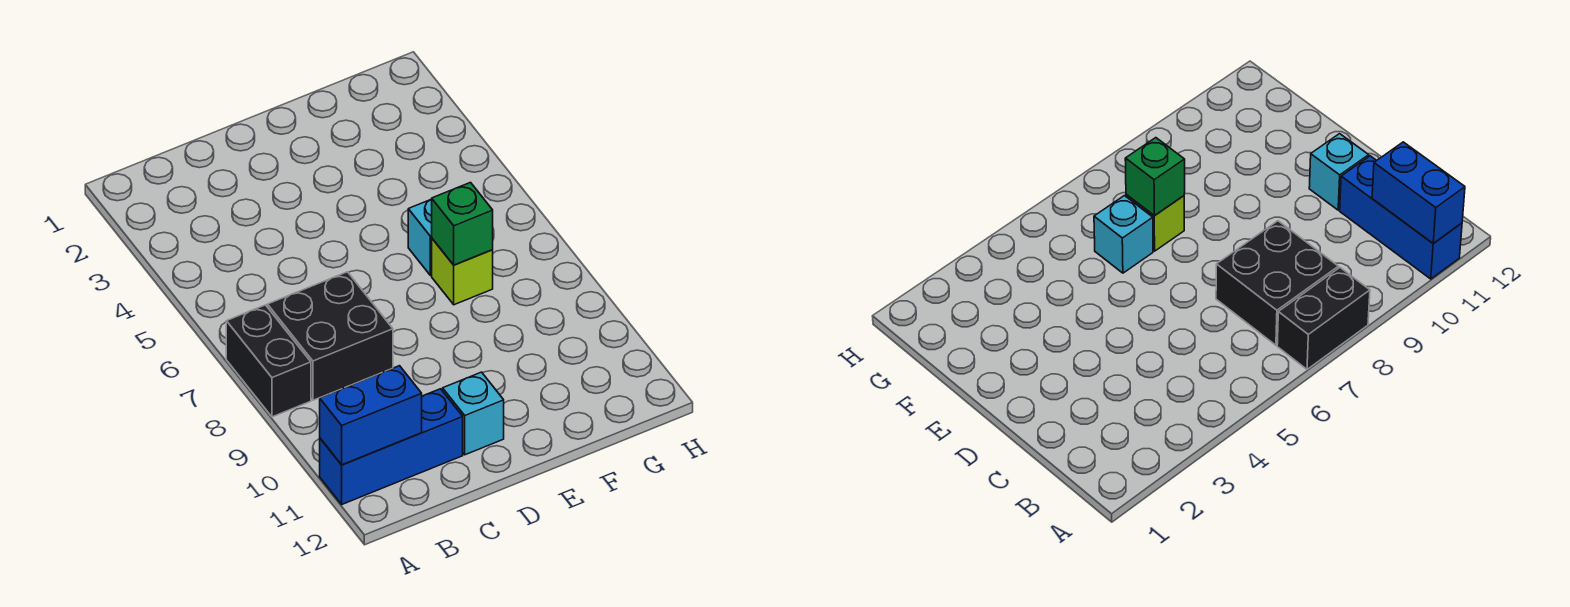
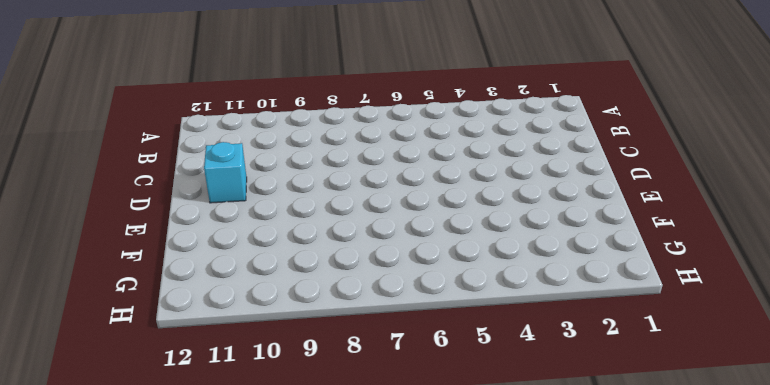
none -> black brick A7:A8 level 1
none -> blue brick A11:C11 level 1

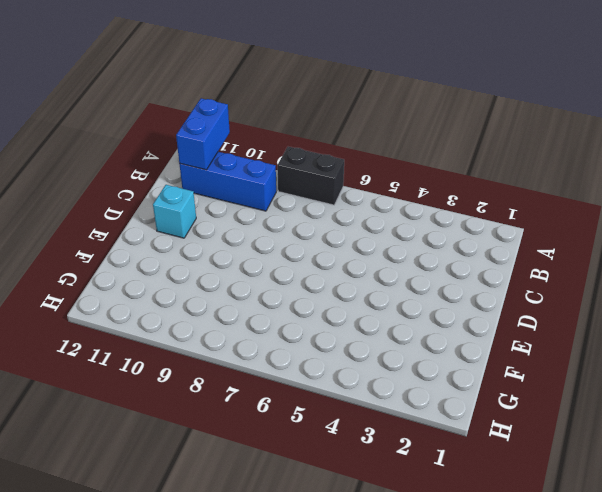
blue brick B9:B11 level 1 -> blue brick A11:C11 level 1
none -> black brick B7:C8 level 1
none -> cyan brick F6 level 1

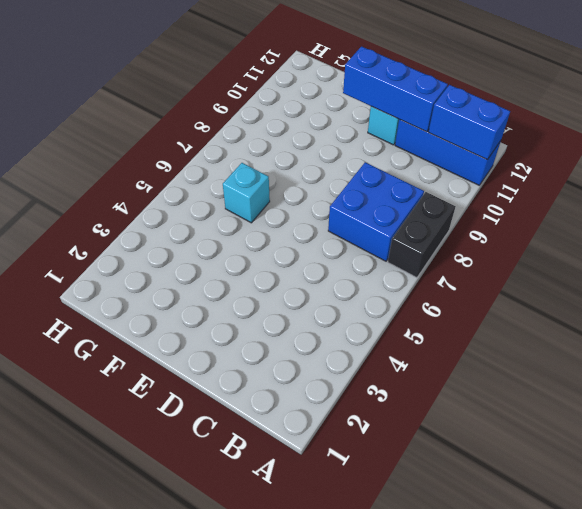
blue brick B7:C8 level 1 -> black brick B7:C8 level 1
blue brick C11:E11 level 2 -> none
none -> lime brick F7 level 1
none -> green brick F7 level 2

